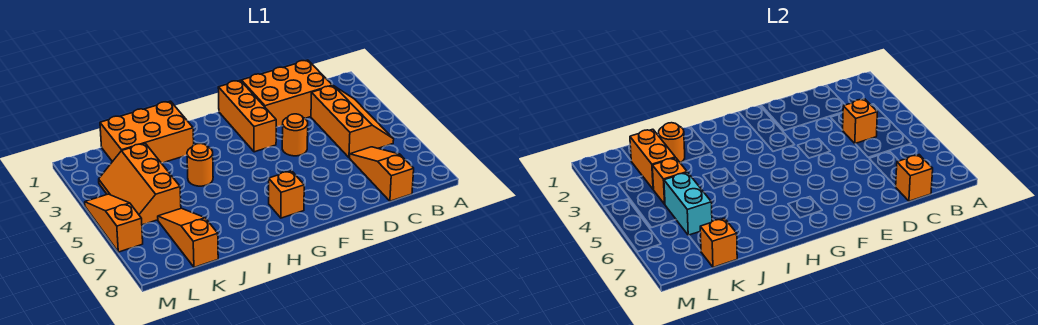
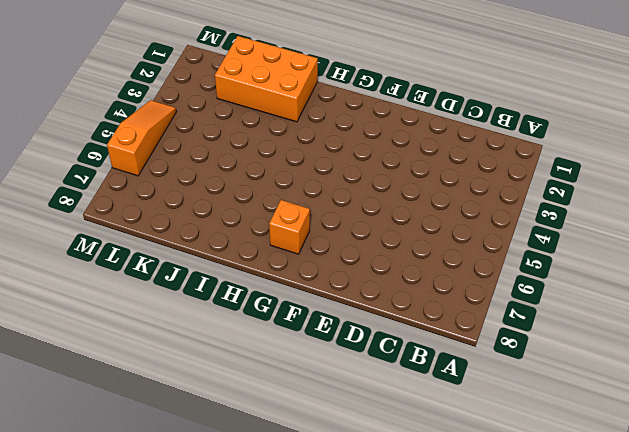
none -> orange slope B3:C5 level 1 top C
none -> orange brick C1:E2 level 1
none -> orange slope C6:C8 level 1 top 8

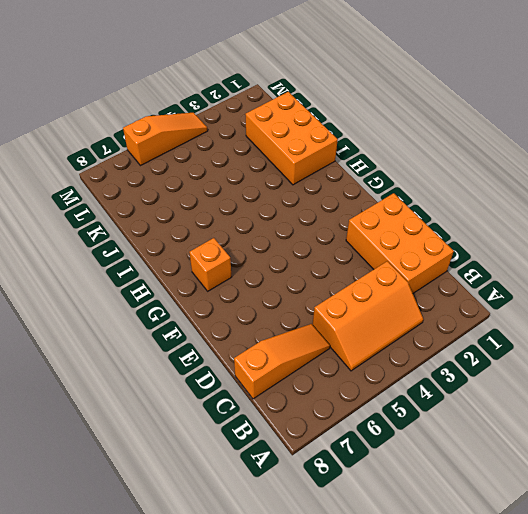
none -> orange round brick E4 level 1
none -> orange brick F1:F3 level 1
none -> orange round brick I4 level 1

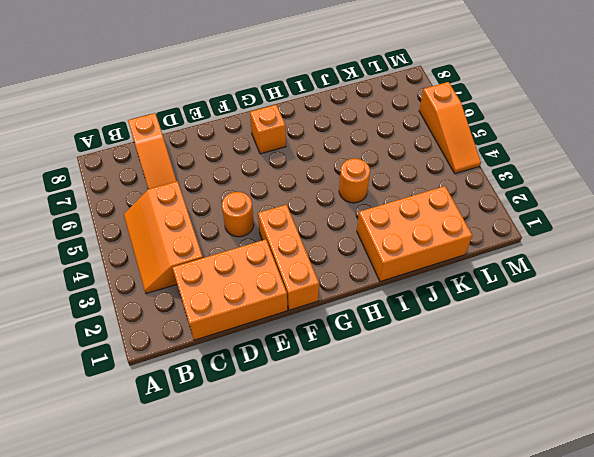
none -> orange slope K3:L5 level 1 top K
none -> orange slope K6:K8 level 1 top 8
none -> orange brick C4 level 2

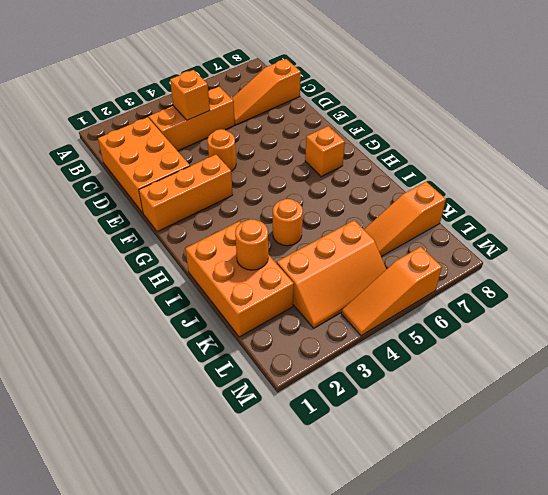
none -> orange brick C8 level 2
none -> orange brick K2:K3 level 2
none -> orange brick K4 level 2

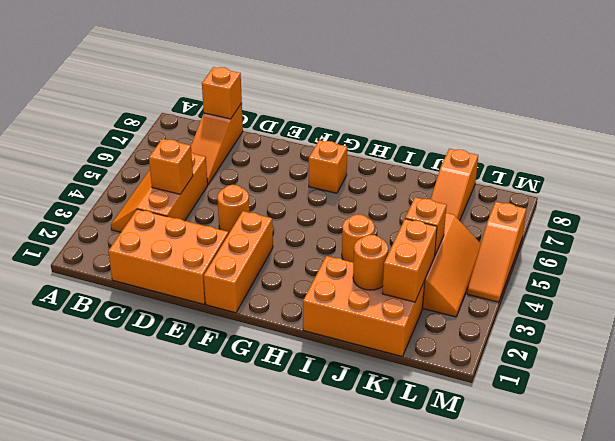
none -> cyan brick K5:K6 level 2
none -> orange brick K8 level 2

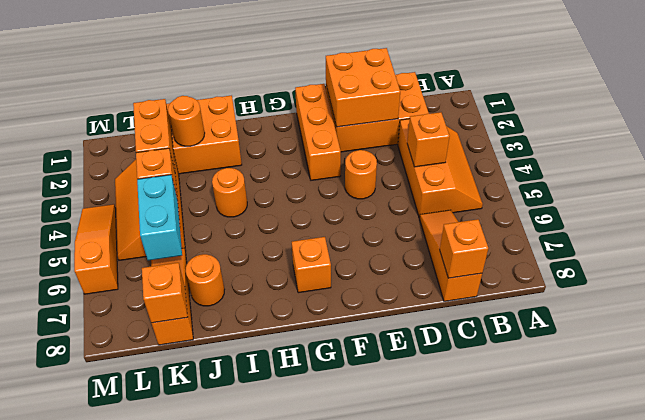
orange brick D1:E2 level 2 -> none
orange round brick J7 level 1 -> none

